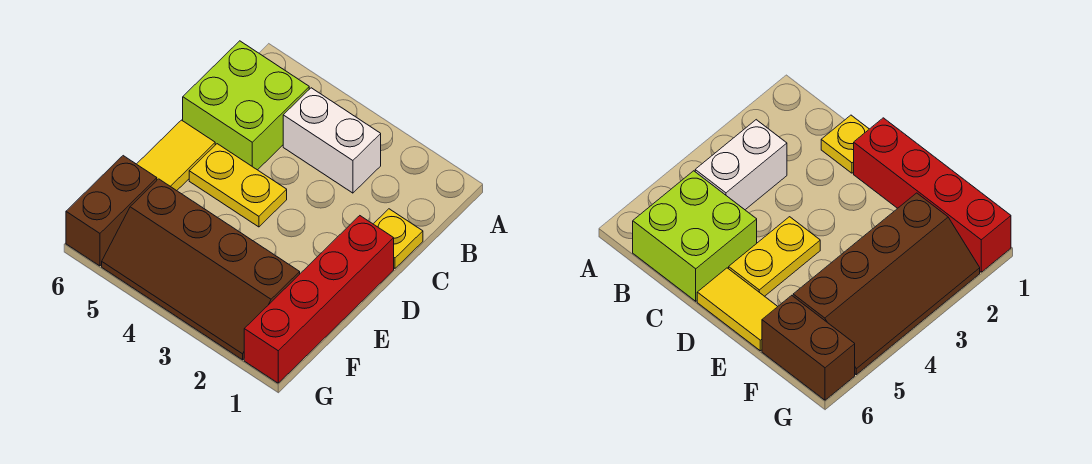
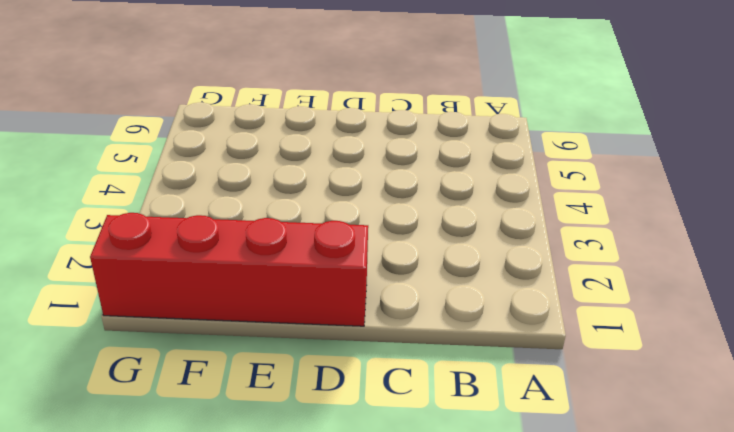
none -> white brick B3:B4 level 1
none -> lime brick B5:C6 level 1

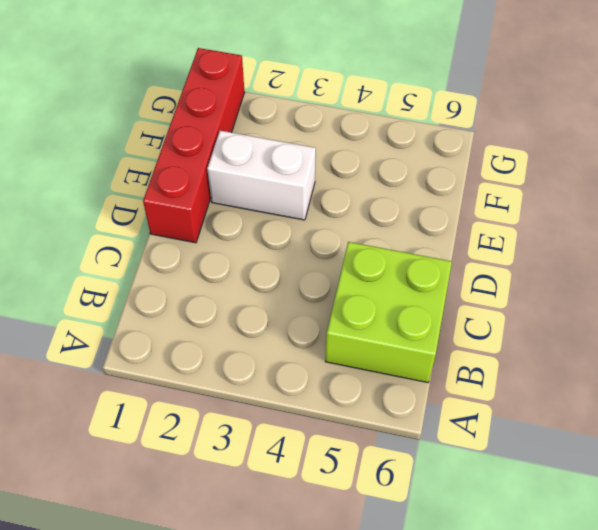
white brick E2:E3 level 1 -> white brick B3:B4 level 1
none -> yellow plate C1 level 1
none -> yellow plate D4:D5 level 1

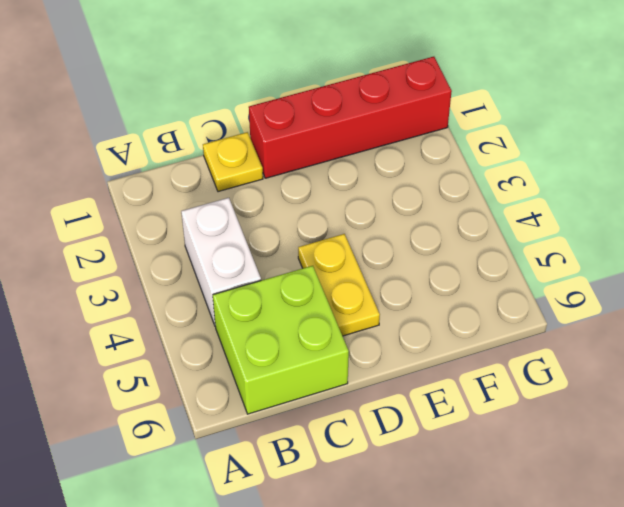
none -> yellow tile D6:E6 level 1
none -> brown slope F2:G5 level 1 top F

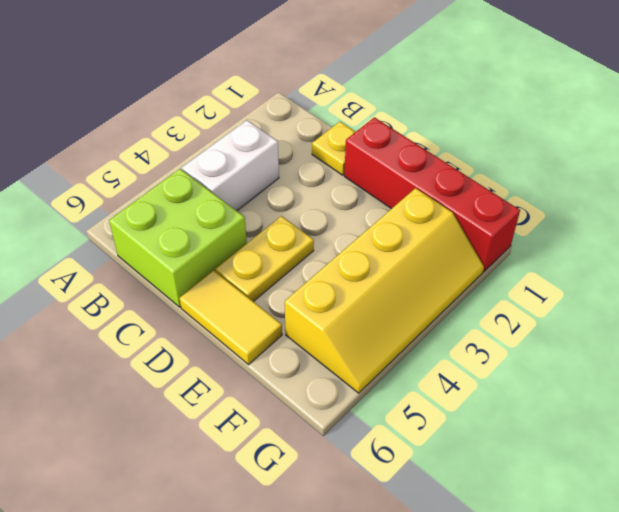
yellow slope F2:G5 level 1 top F -> brown slope F2:G5 level 1 top F
none -> brown brick F6:G6 level 1

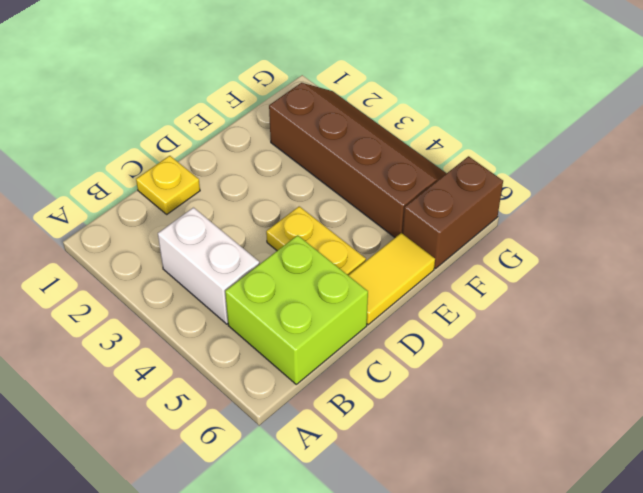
none -> red brick D1:G1 level 1

